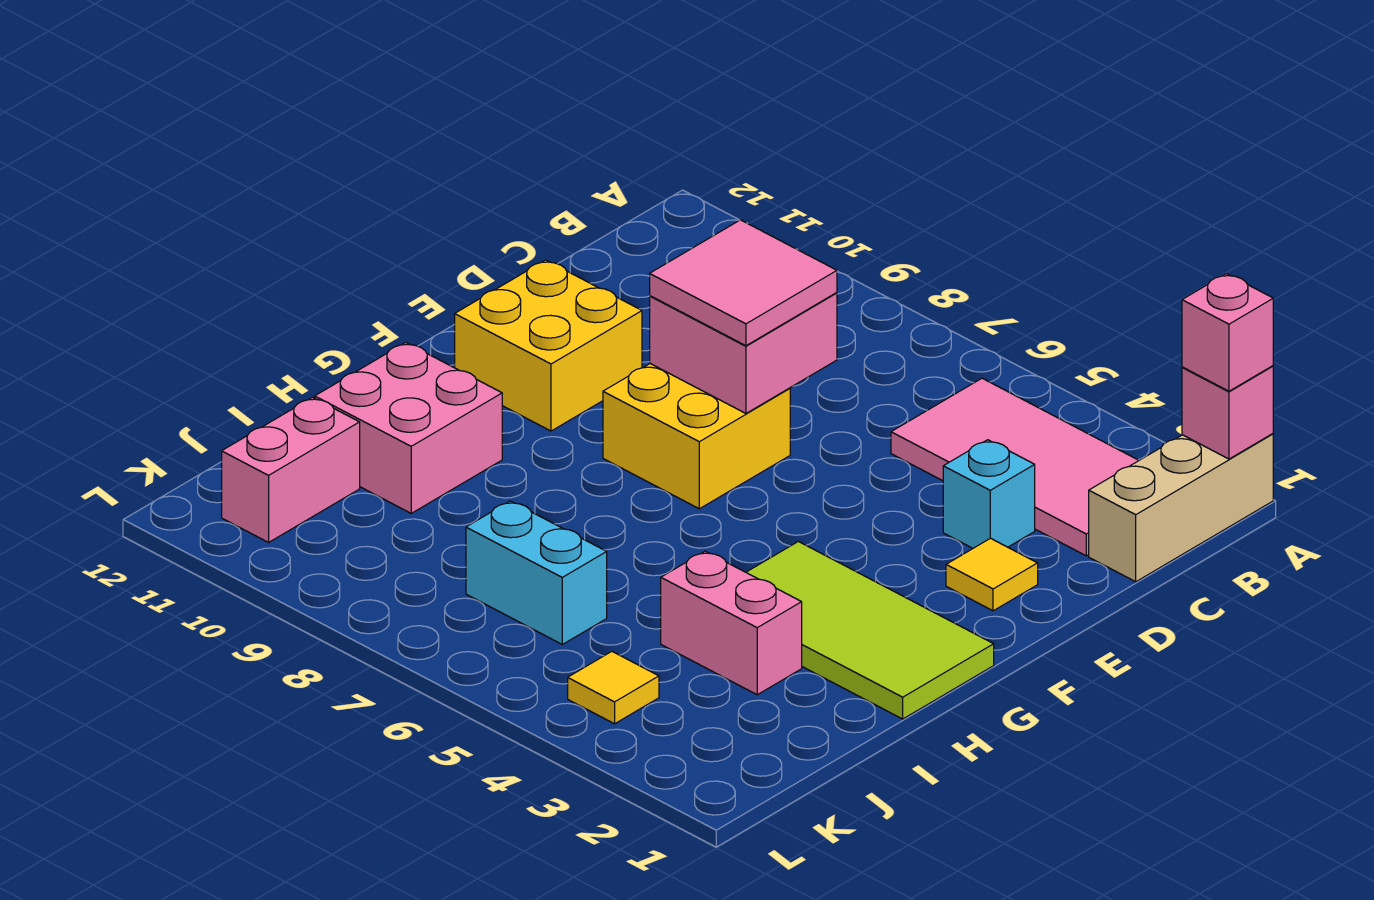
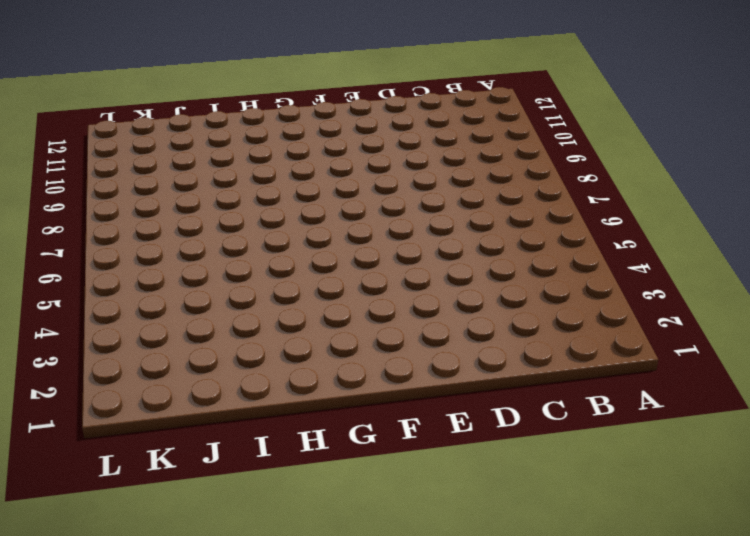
none -> tan brick A1:C1 level 1
none -> pink tile B2:C5 level 1
none -> cyan brick D3 level 1

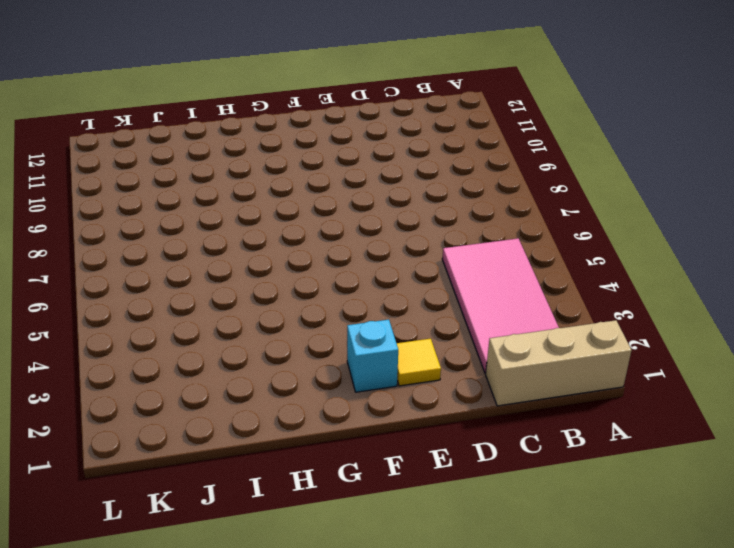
cyan brick F2 level 1 -> cyan brick D3 level 1
none -> yellow brick E7:F8 level 1
none -> yellow brick E10:F11 level 1
none -> lime tile G1:H4 level 1

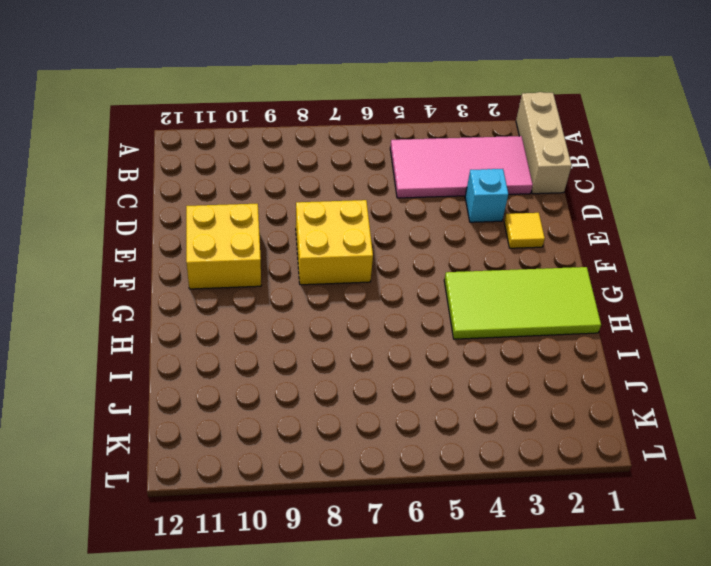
none -> pink brick H10:I11 level 1
none -> pink brick I3:I4 level 1
none -> cyan brick J6:J7 level 1

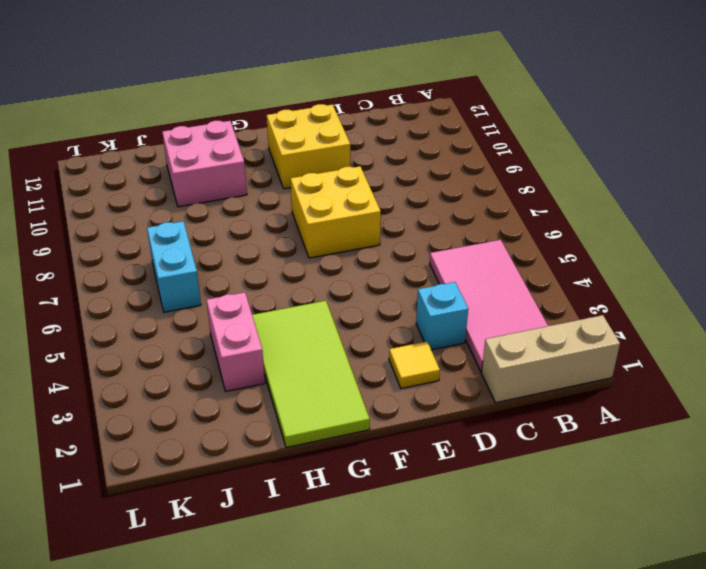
none -> pink brick J11:K11 level 1
none -> yellow tile K4 level 1
none -> pink brick A1 level 2

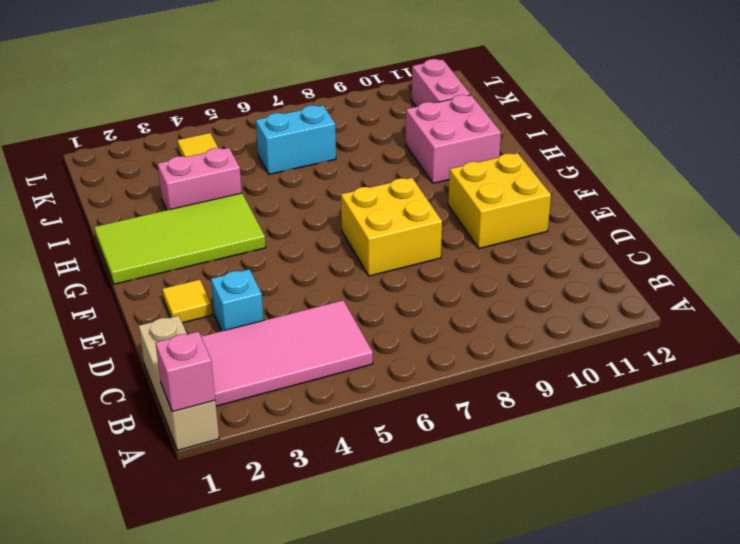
none -> pink brick D7:E8 level 2
none -> pink brick A1 level 3
none -> pink tile D7:E8 level 3

